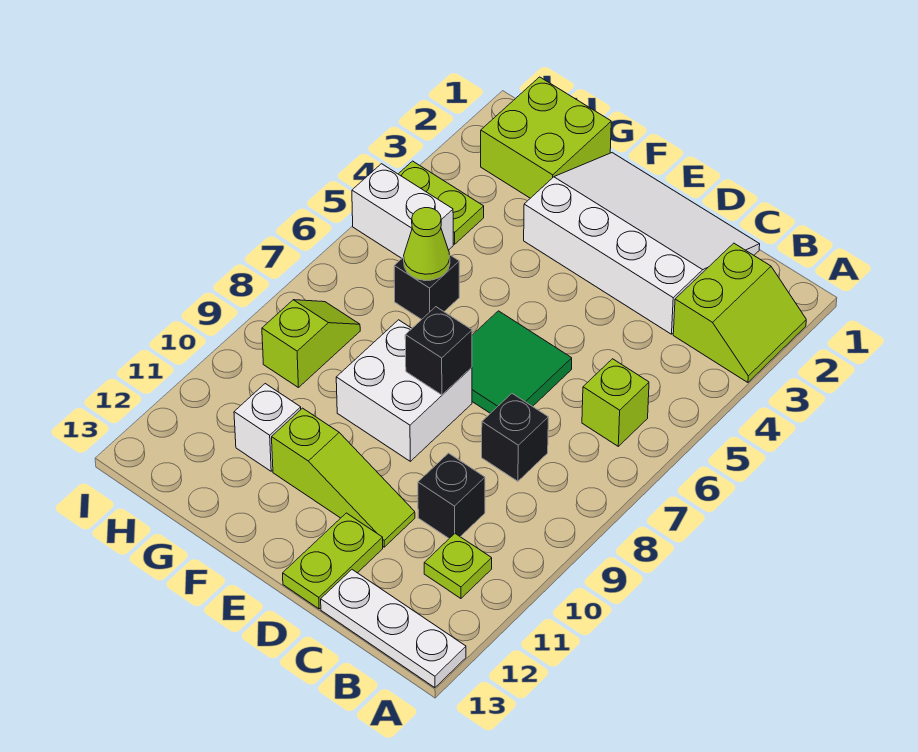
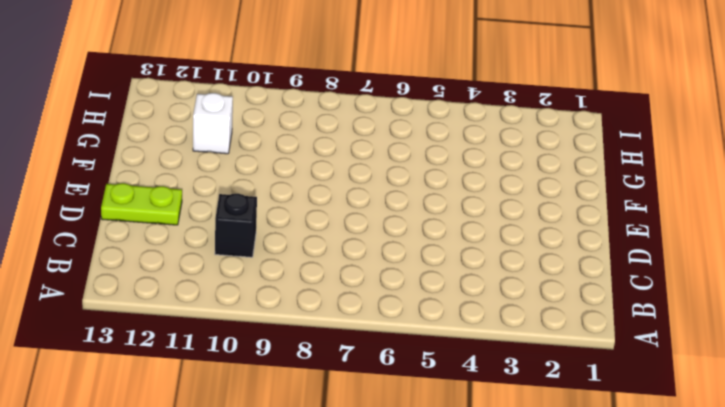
none -> lime slope A2:B3 level 1 top B
none -> white plate A13:C13 level 1
none -> lime brick B6 level 1

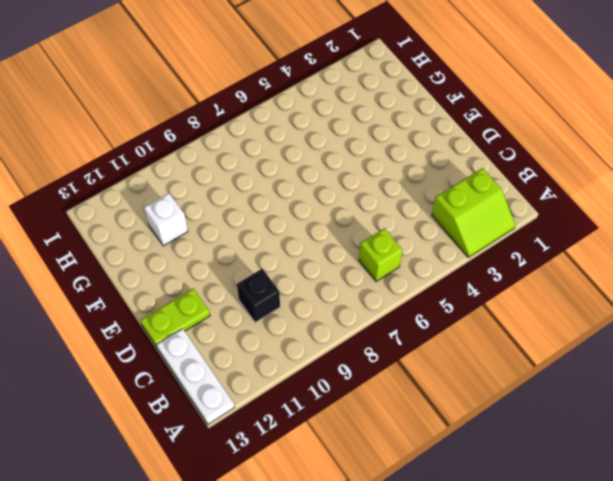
none -> lime plate B11 level 1
none -> white slope C1:F3 level 1 top 3
none -> black brick C8 level 1

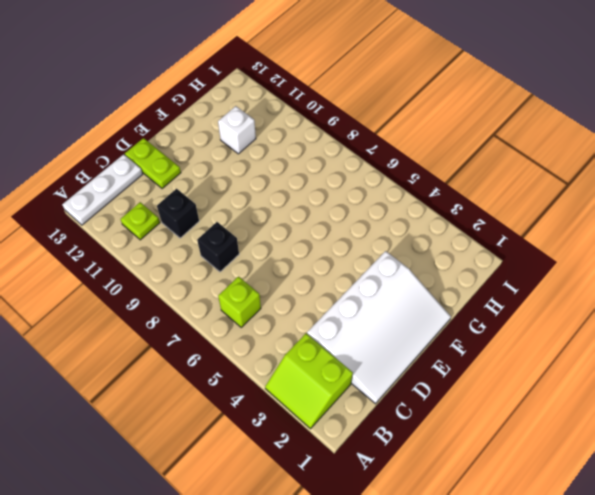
none -> green tile D6:E7 level 1
none -> lime slope D11:F11 level 1 top F
none -> white brick E8:F9 level 1

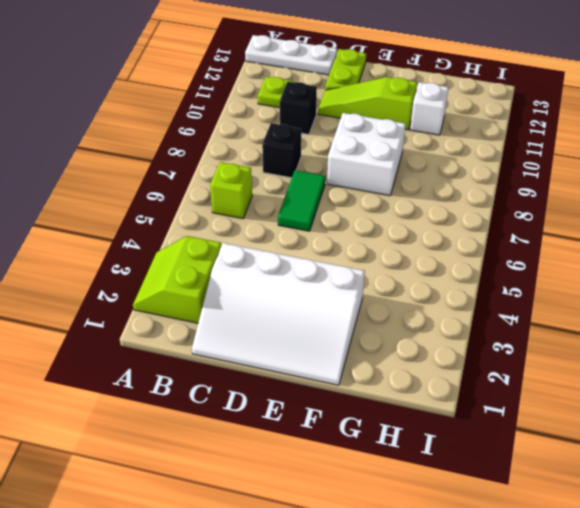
green tile D6:D7 level 1 -> green tile D6:E7 level 1
none -> lime brick G1:H2 level 1
none -> black brick G6 level 1
none -> lime plate H4:I4 level 1

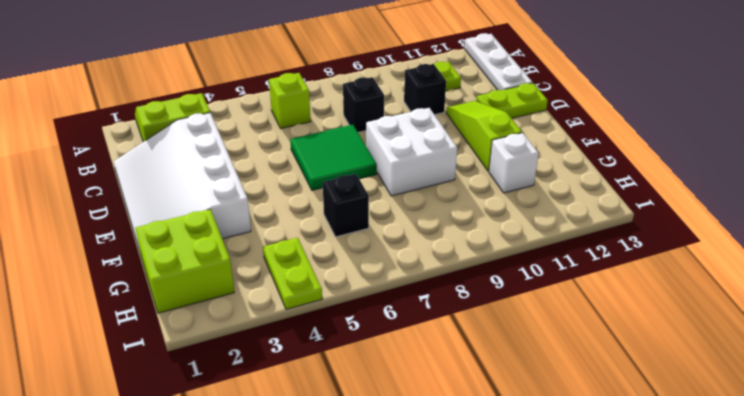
none -> white brick H5:I5 level 1
none -> lime slope H8:H9 level 1 top 9
none -> black brick E8 level 2

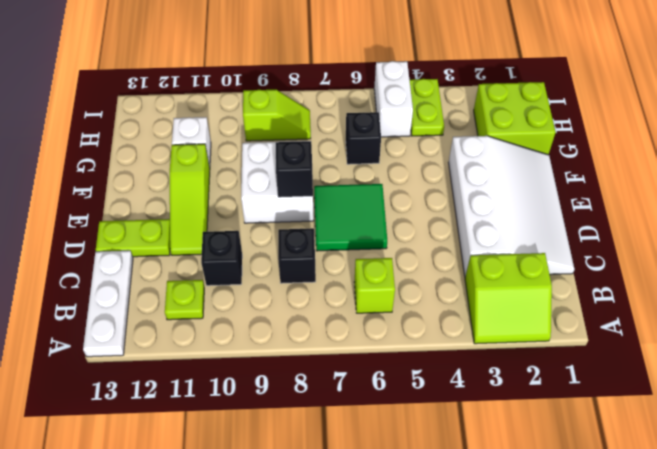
none -> lime cone G6 level 2

